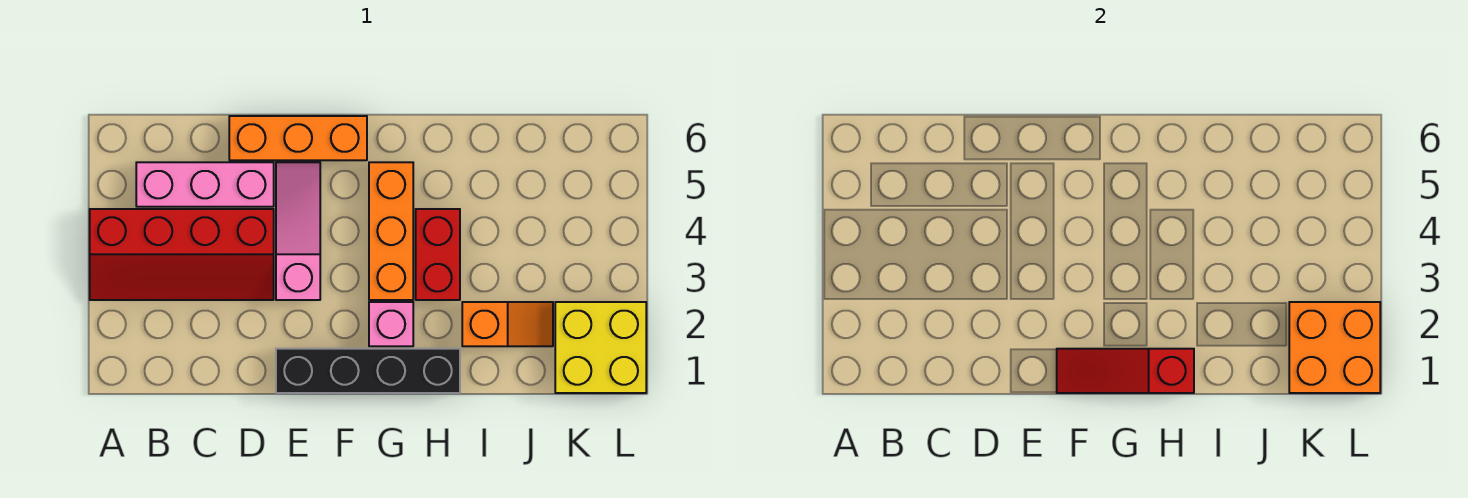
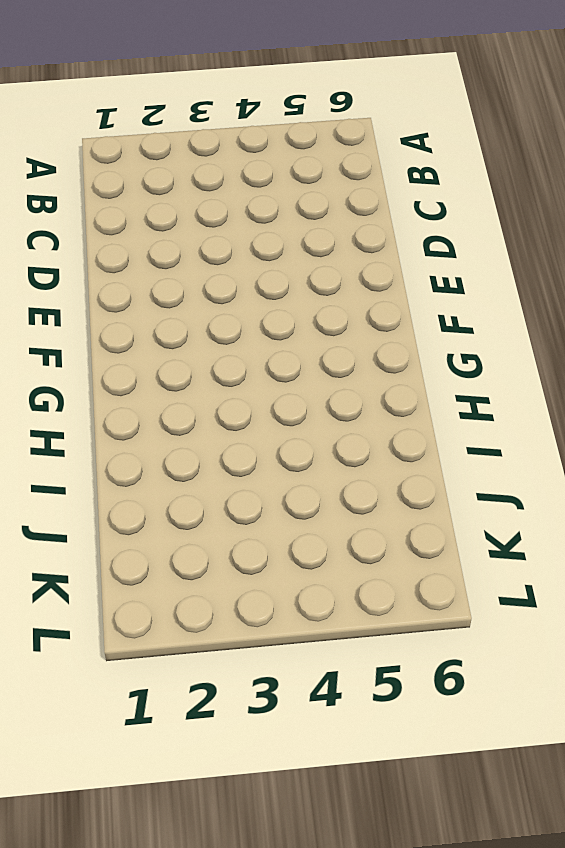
none -> red slope A3:D4 level 1 top 4
none -> pink brick B5:D5 level 1
none -> orange brick D6:F6 level 1

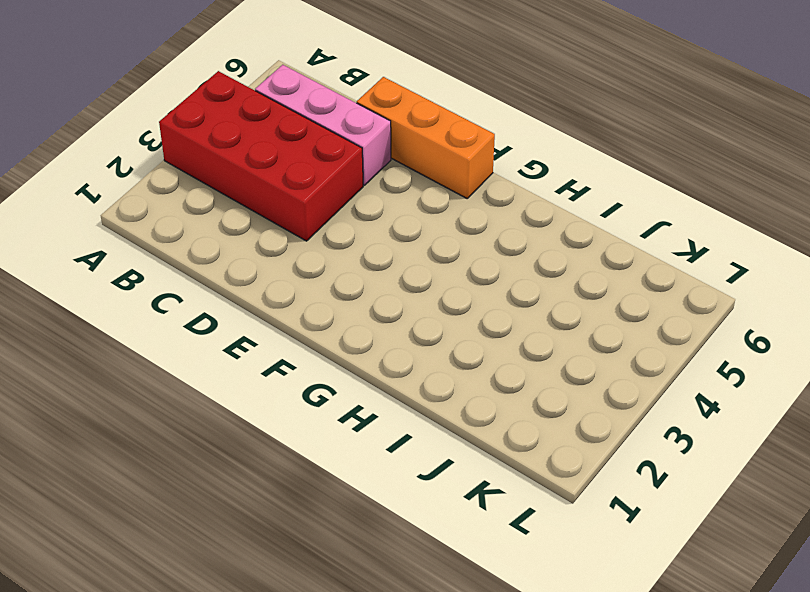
red brick A3:D4 level 1 -> red slope A3:D4 level 1 top 4
none -> black brick E1:H1 level 1
none -> pink slope E3:E5 level 1 top 3
none -> pink brick G2 level 1

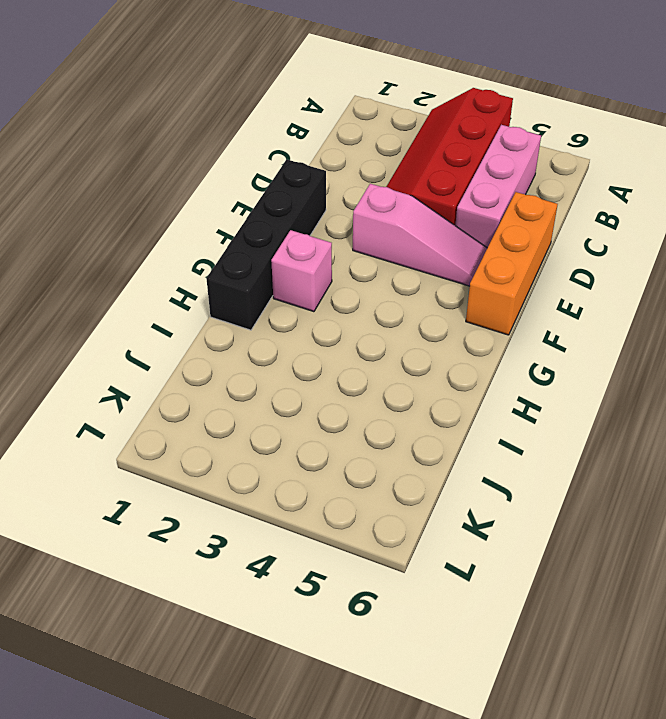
none -> orange brick G3:G5 level 1
none -> red brick H3:H4 level 1
none -> orange slope I2:J2 level 1 top I

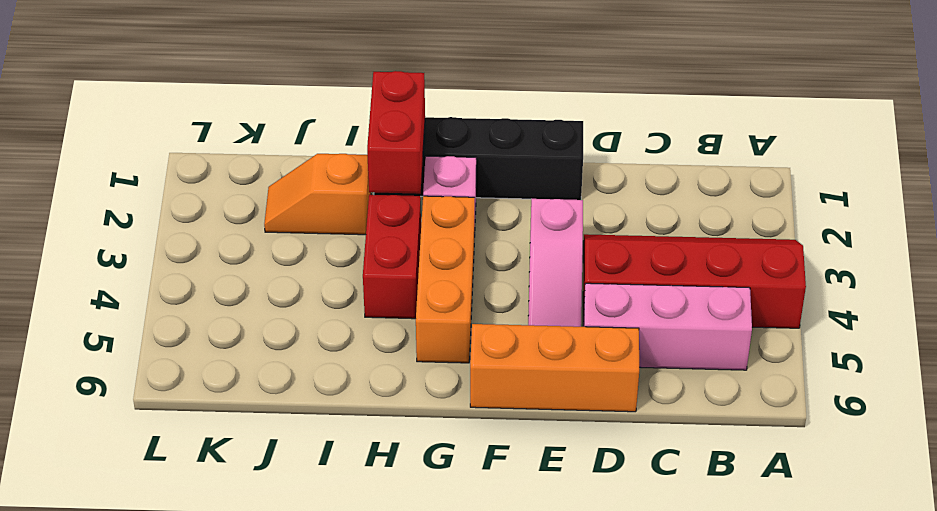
red brick H1:H2 level 2 -> red slope F1:H1 level 2 top H
none -> yellow brick K1:L2 level 1
none -> orange brick K1:L2 level 2

